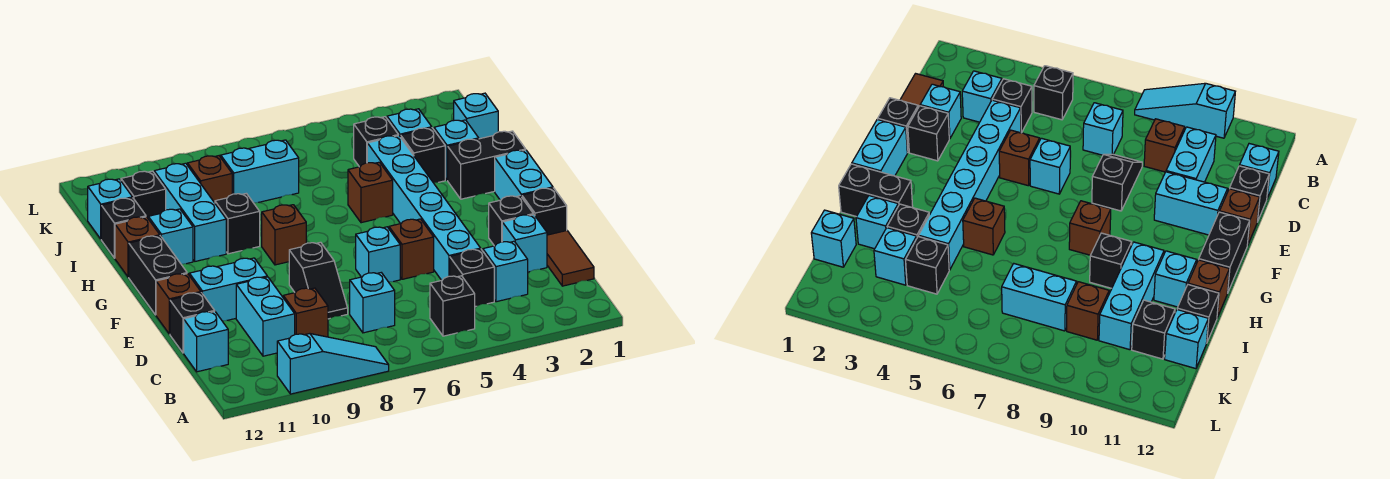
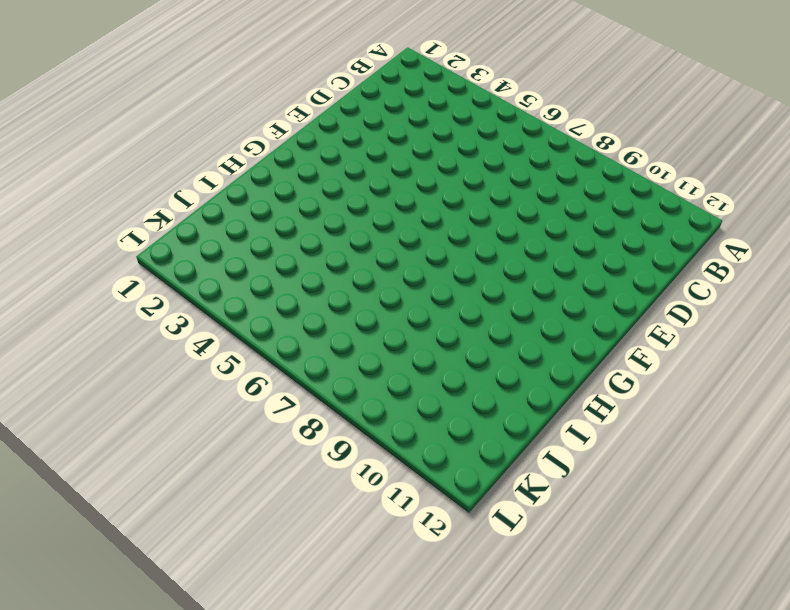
none -> cyan slope A8:A10 level 1 top 10
none -> black brick B5 level 1
none -> brown tile C1:D1 level 1
none -> cyan brick C3 level 1

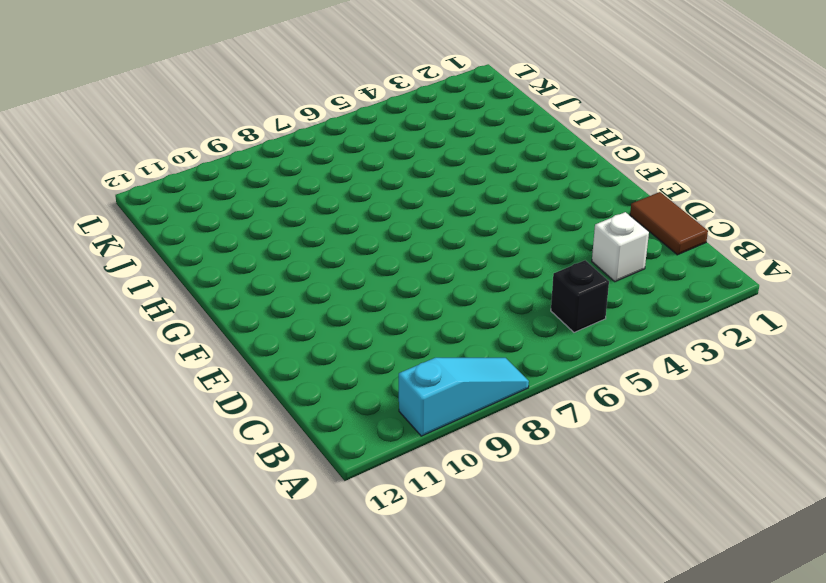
white brick C3 level 1 -> cyan brick C3 level 1
none -> black brick C4 level 1
none -> cyan brick C7 level 1
none -> brown brick C9 level 1
none -> cyan brick C10:D10 level 1

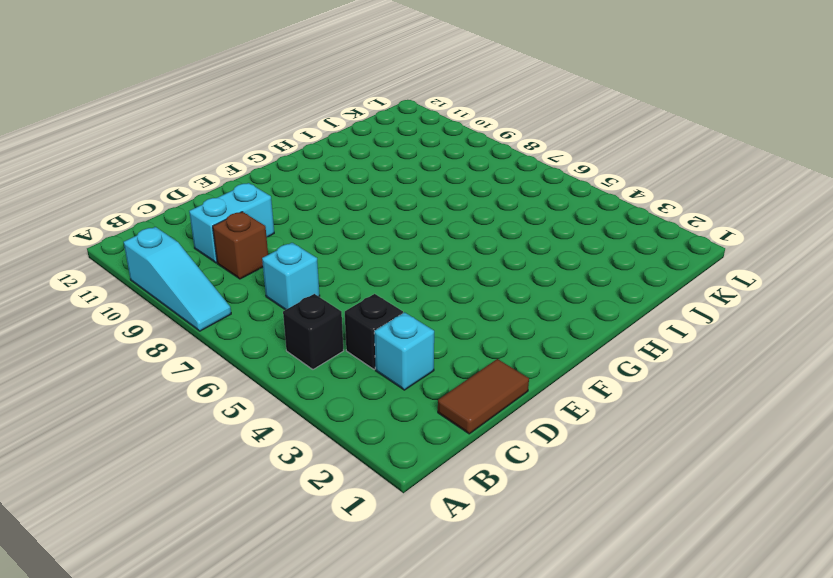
none -> cyan brick C12 level 1
none -> cyan brick D2 level 1
none -> cyan brick D4:I4 level 1
none -> black slope D8:E8 level 1 top E

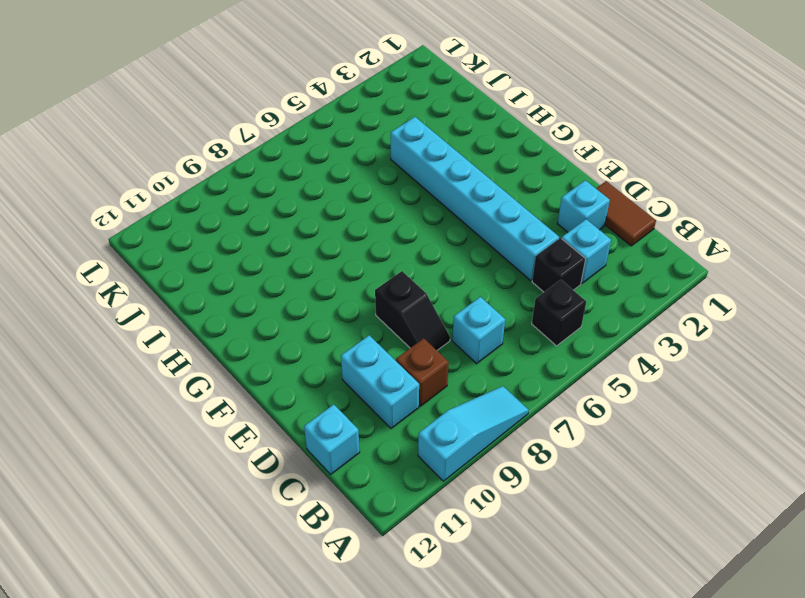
none -> black brick D12 level 1
none -> black brick E1 level 1
none -> black brick E2 level 1
none -> brown brick E5 level 1

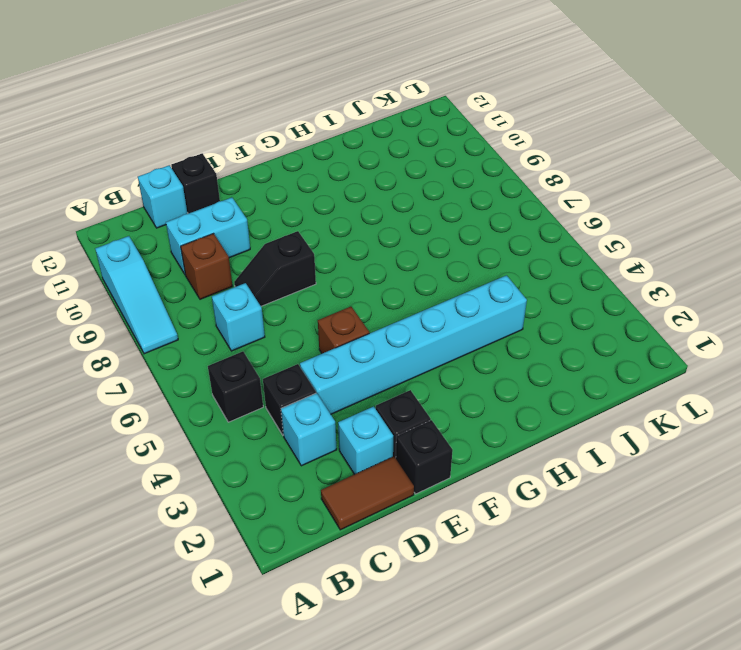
none -> cyan brick E6 level 1
none -> cyan brick E10:E11 level 1
none -> brown brick E12 level 1
none -> cyan brick F1:G1 level 1

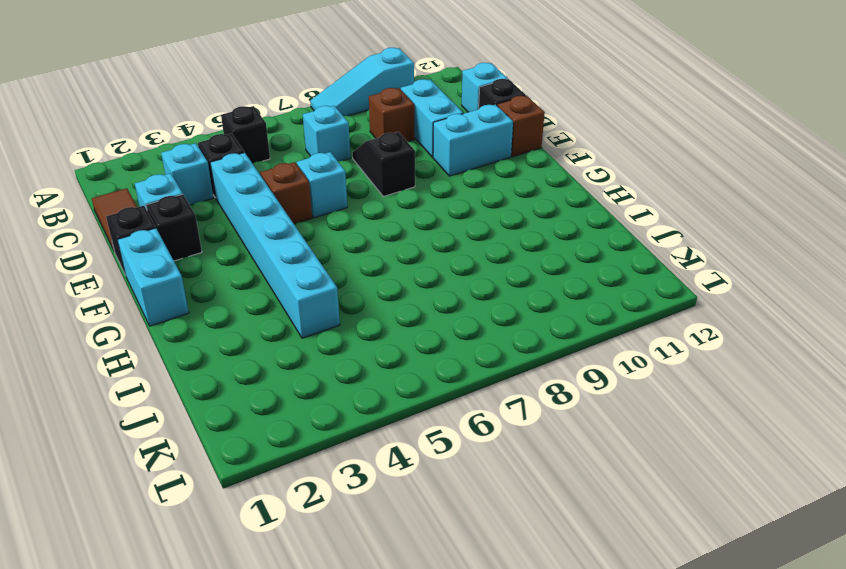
none -> black brick F12:G12 level 1
none -> brown brick G8 level 1
none -> black brick H1:H2 level 1
none -> brown brick H5 level 1

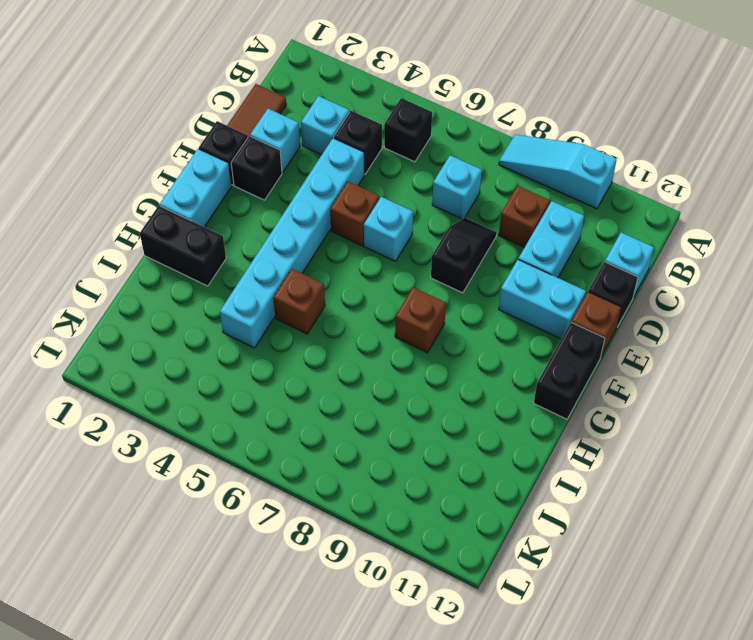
none -> black brick H9 level 1
none -> cyan brick H10:J10 level 1
none -> cyan brick H11 level 1
none -> brown brick H12 level 1

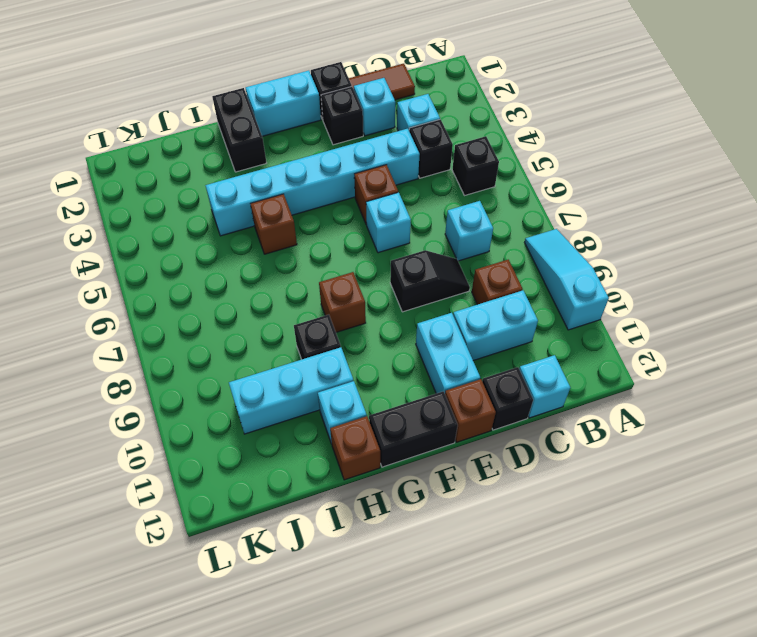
none -> cyan brick I2 level 1
none -> black brick I3 level 1
none -> black brick I12 level 1
none -> cyan brick J1 level 1

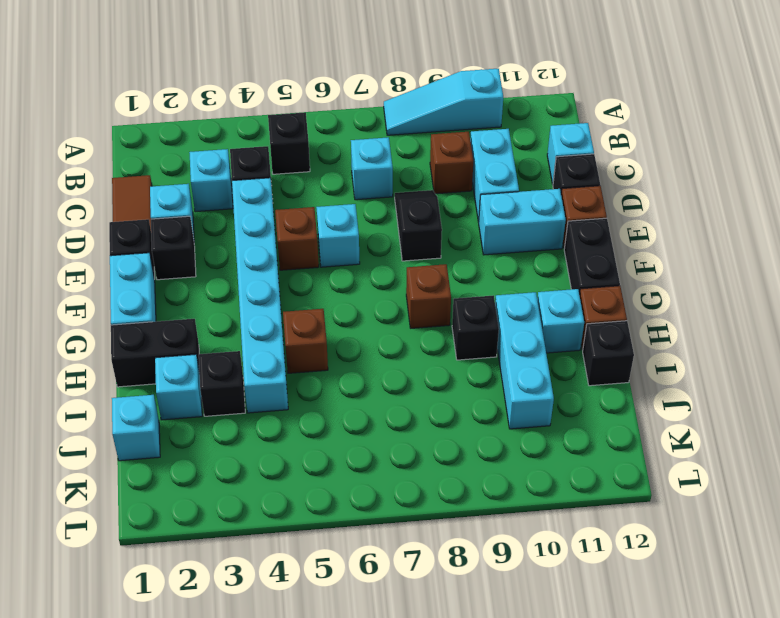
none -> cyan brick J3 level 1
none -> black brick J4 level 1
none -> cyan brick J7:J8 level 1
none -> brown brick J9 level 1

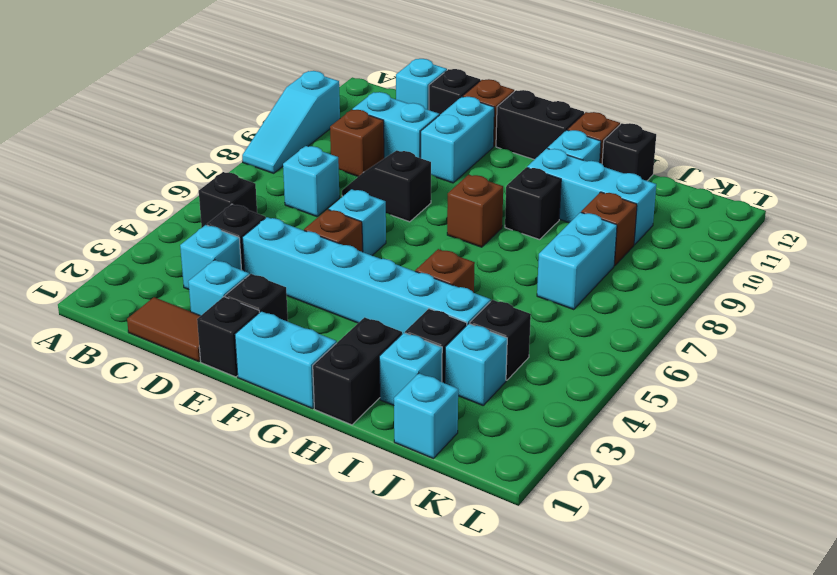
none -> black brick J11 level 1
none -> cyan brick J12 level 1

